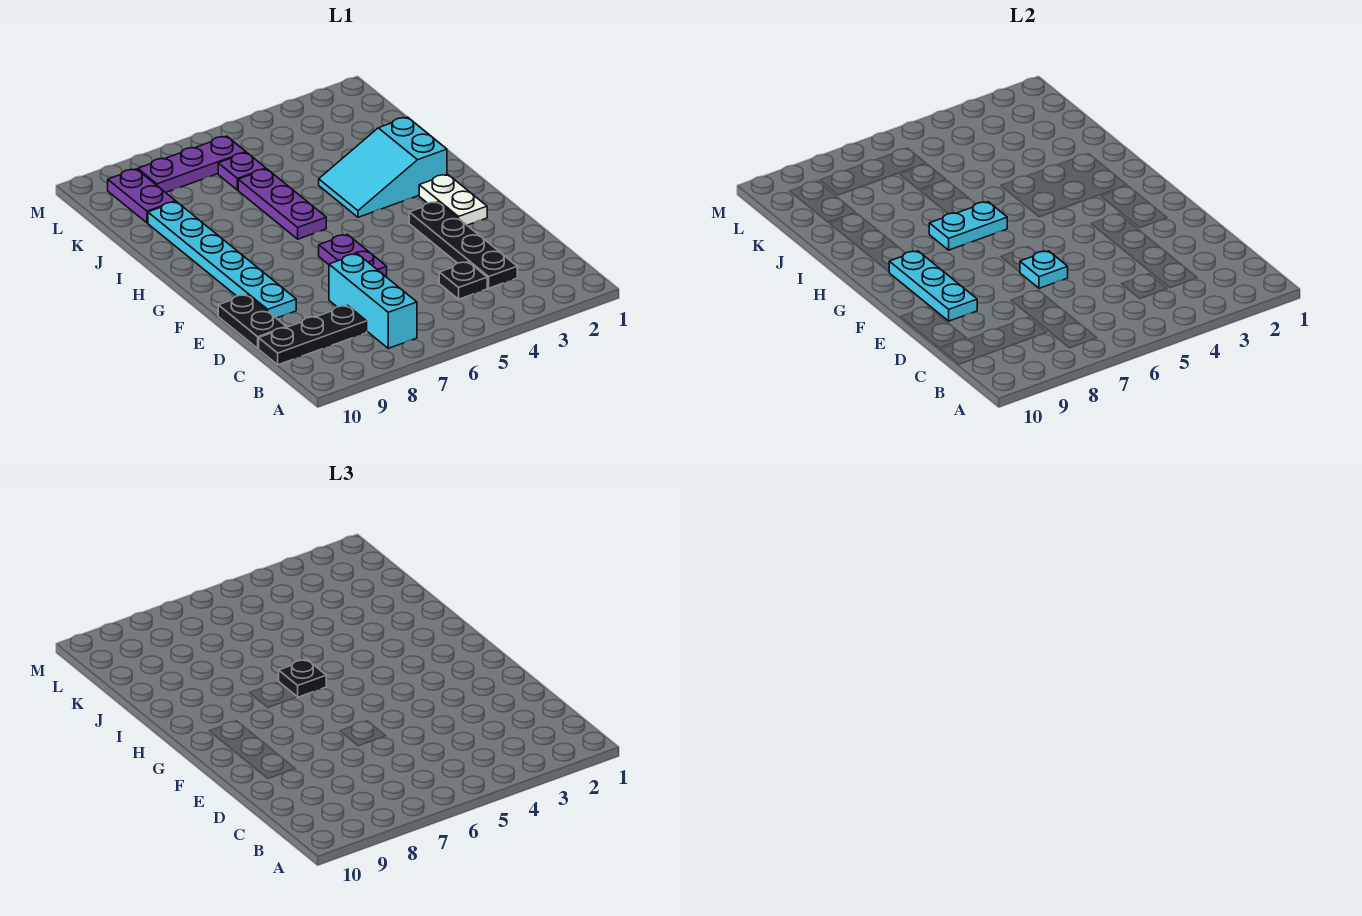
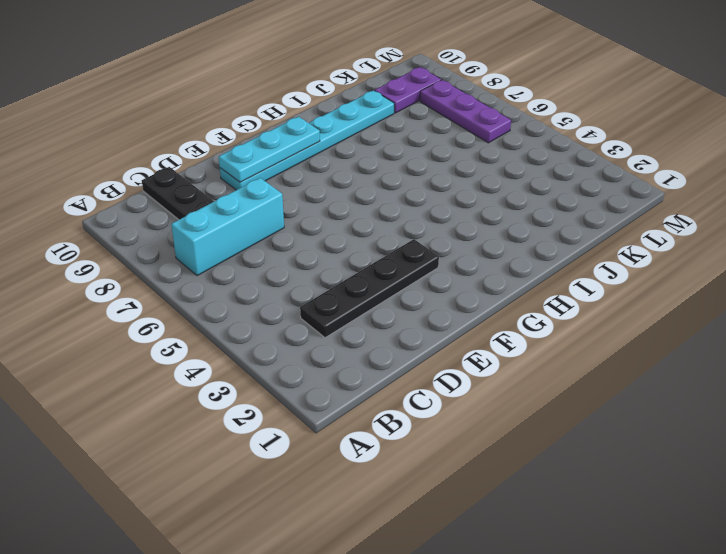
none -> black plate C4 level 1
none -> black plate D10:E10 level 1
none -> purple plate E6:F6 level 1

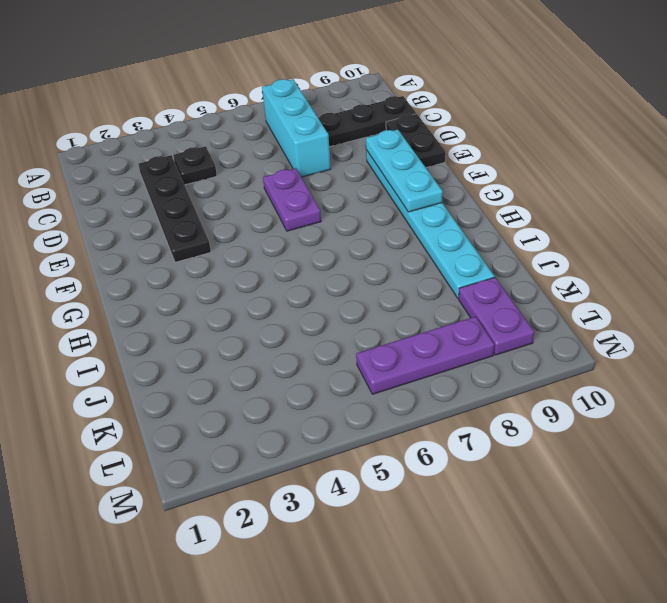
none -> white plate F2:G2 level 1
none -> cyan slope H2:I4 level 1 top 2
none -> purple plate H6:J6 level 1

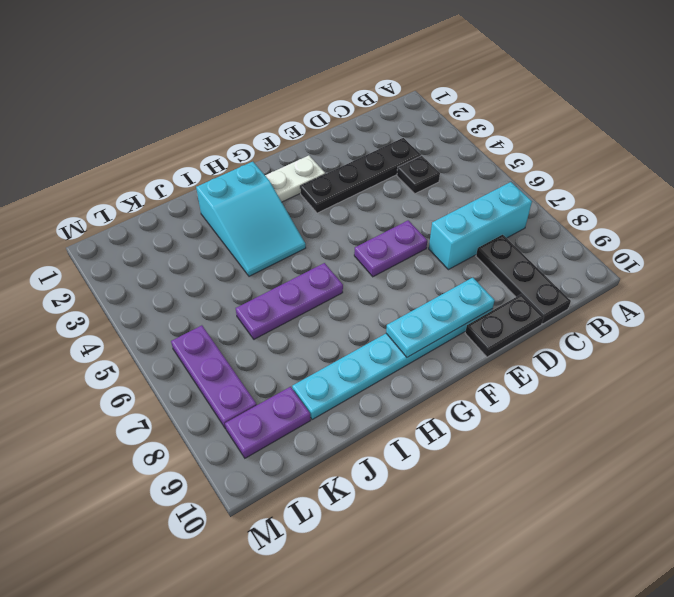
none -> purple plate K6 level 1
none -> cyan plate E6 level 2
none -> cyan plate H6:H7 level 2

